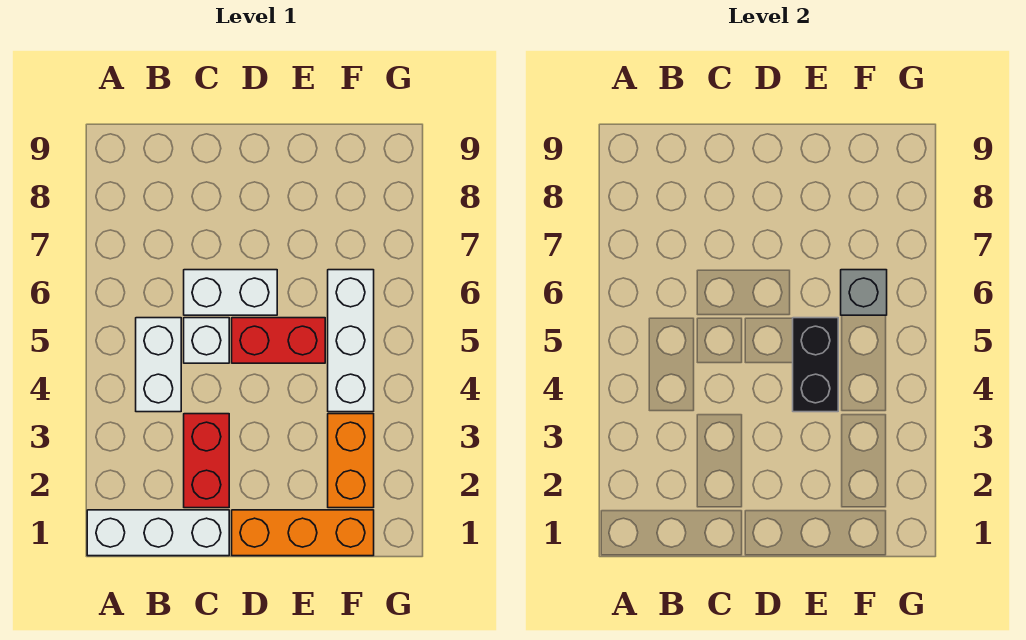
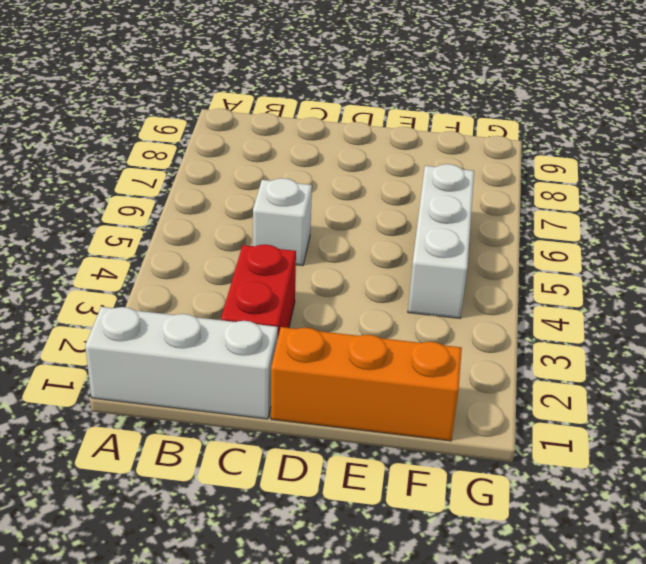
none -> white brick B4:B5 level 1
none -> white brick C6:D6 level 1

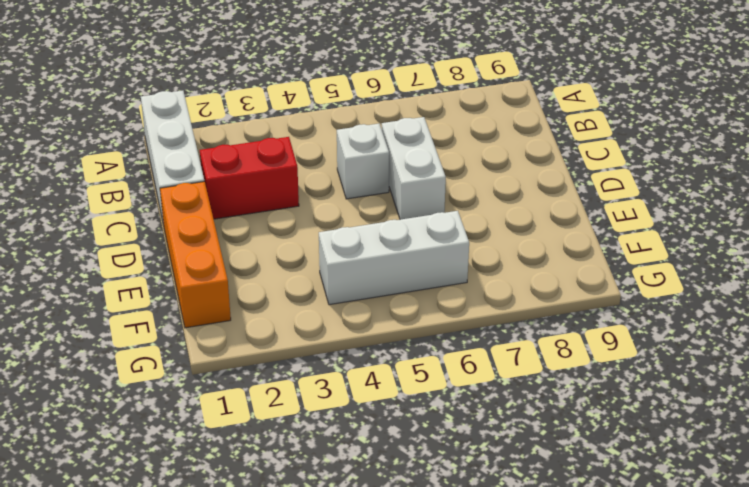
none -> white brick B4:B5 level 1
none -> red brick D5:E5 level 1

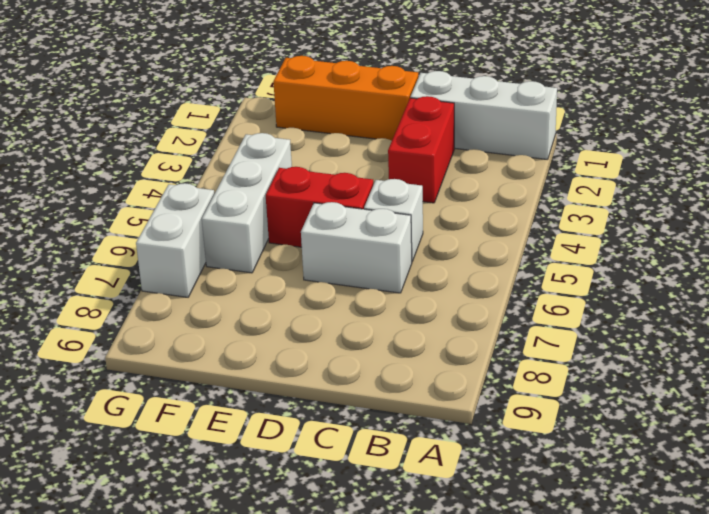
white brick G6:G7 level 1 -> white brick B4:B5 level 1
none -> orange brick F2:F3 level 1
none -> black brick E4:E5 level 2

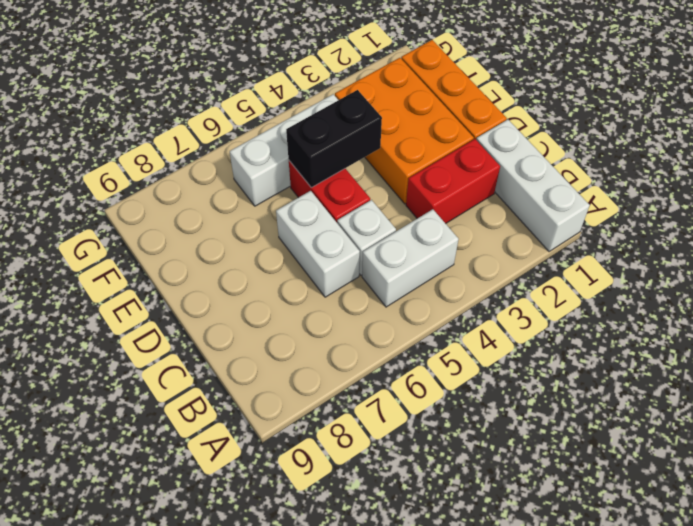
orange brick D2:F3 level 1 -> orange brick F2:F3 level 1
none -> grey brick F6 level 2

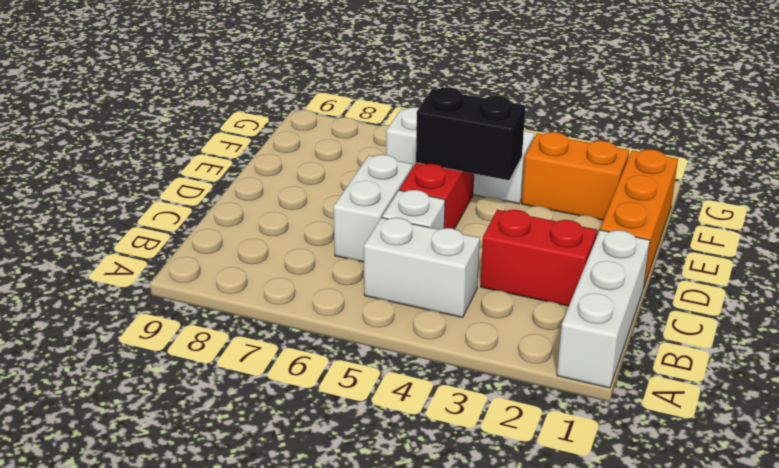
none -> grey brick F6 level 2

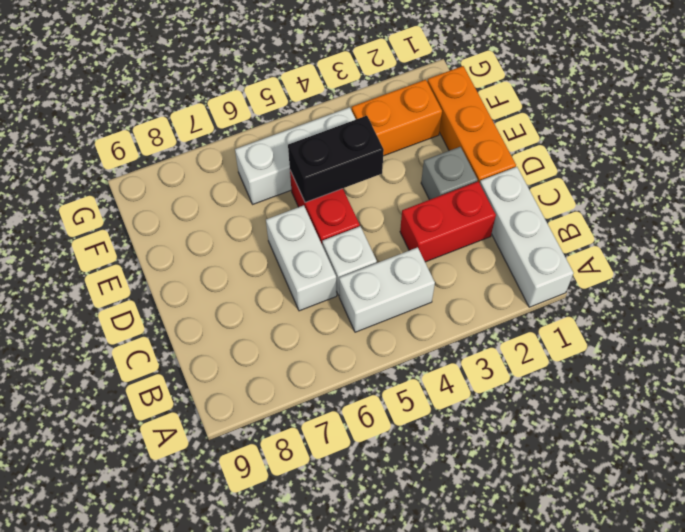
grey brick D2 level 1 -> grey brick F6 level 2

